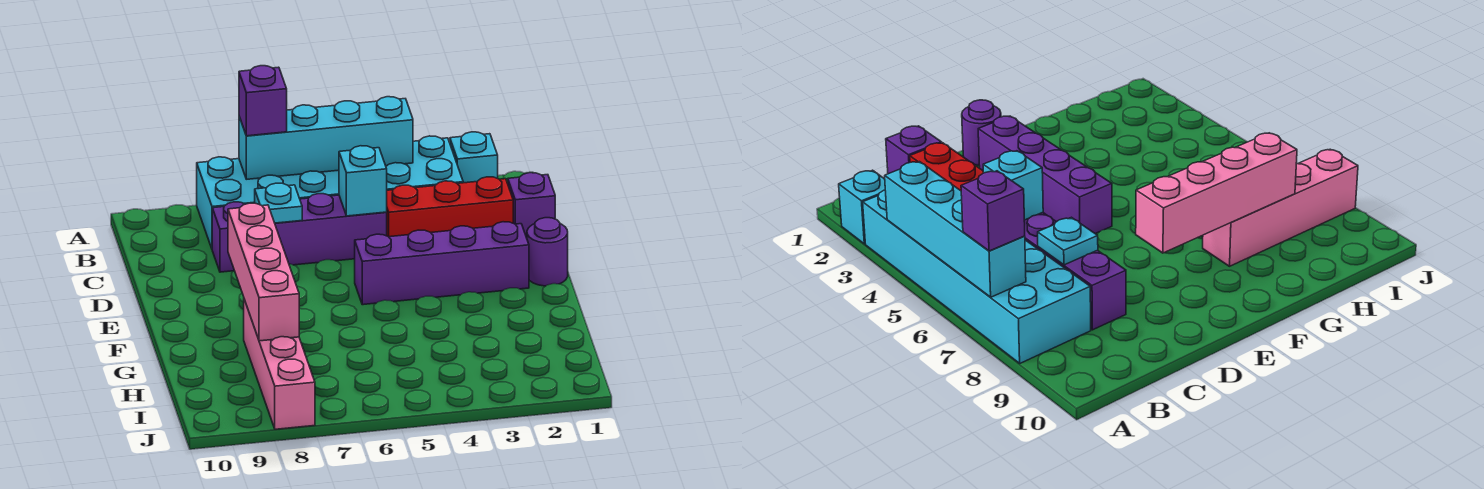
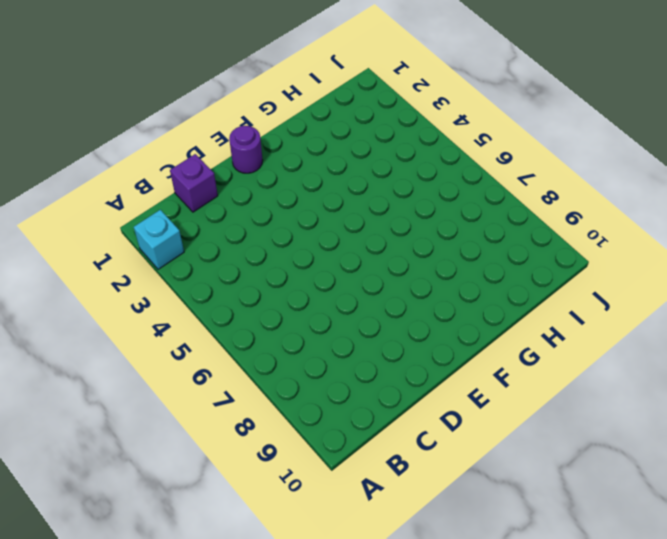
none -> cyan brick A3:B8 level 1
none -> red brick C2:C4 level 1
none -> purple brick C5:C8 level 1

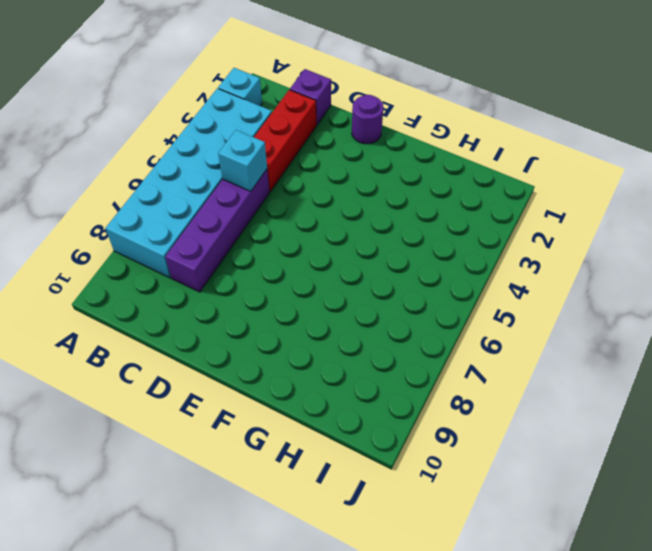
none -> purple brick E2:E5 level 1
none -> pink brick G8:J8 level 1
none -> cyan brick A4:A7 level 2

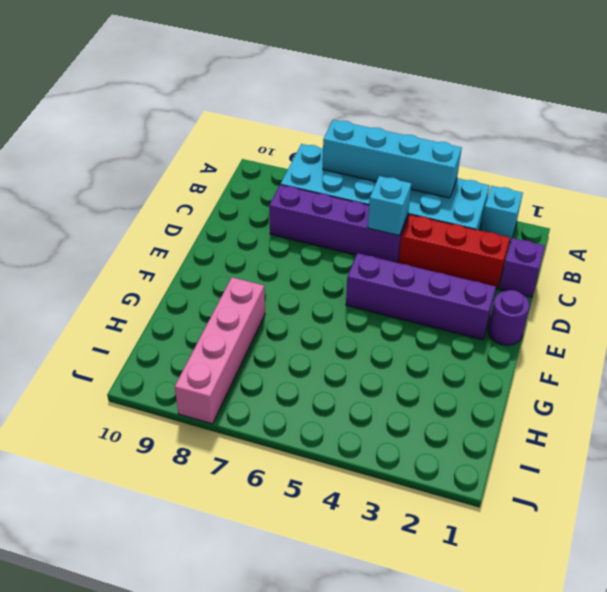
none -> cyan plate C7 level 2
none -> pink brick E8:H8 level 2
none -> purple brick A7 level 3

